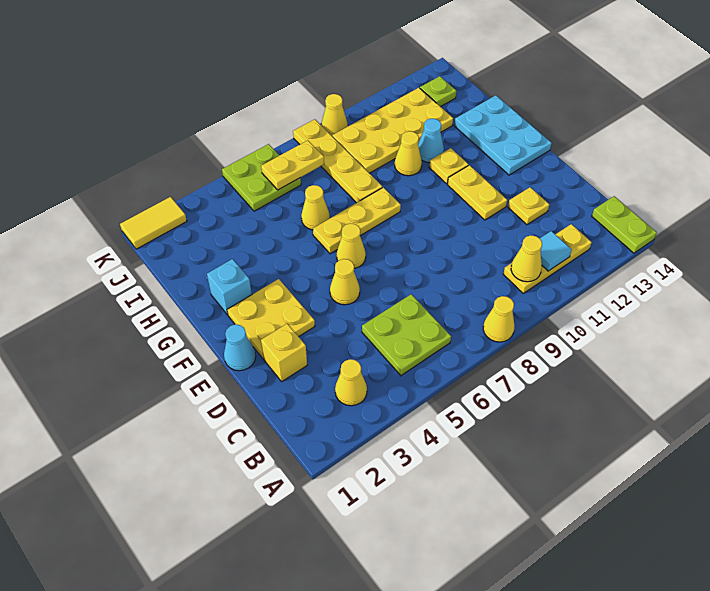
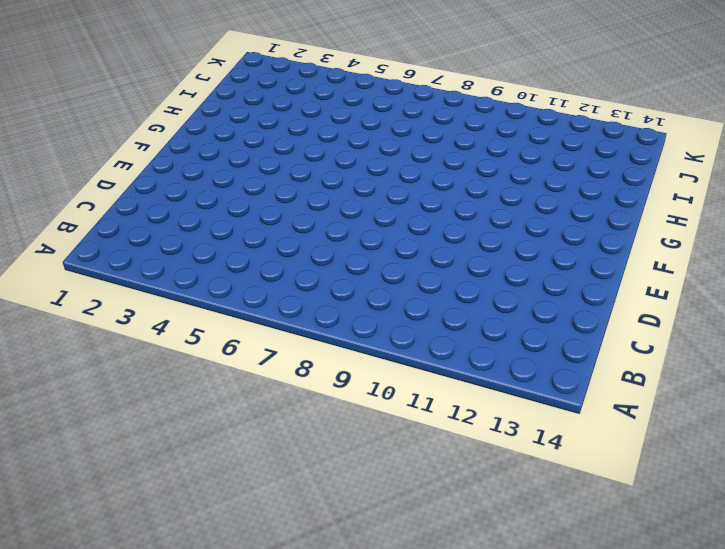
none -> yellow cone A8 level 1
none -> lime plate A14:B14 level 1
none -> yellow cone B3 level 1

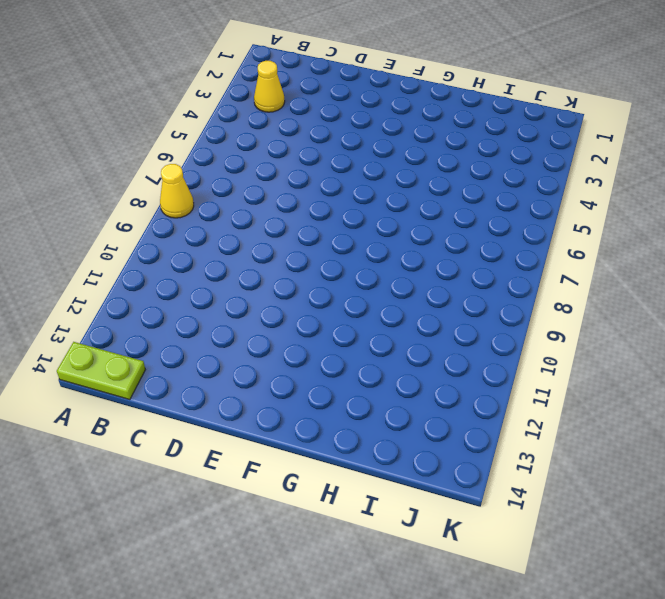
none -> lime plate B5:C6 level 1
none -> yellow plate B10:B12 level 1
none -> yellow brick D2 level 1

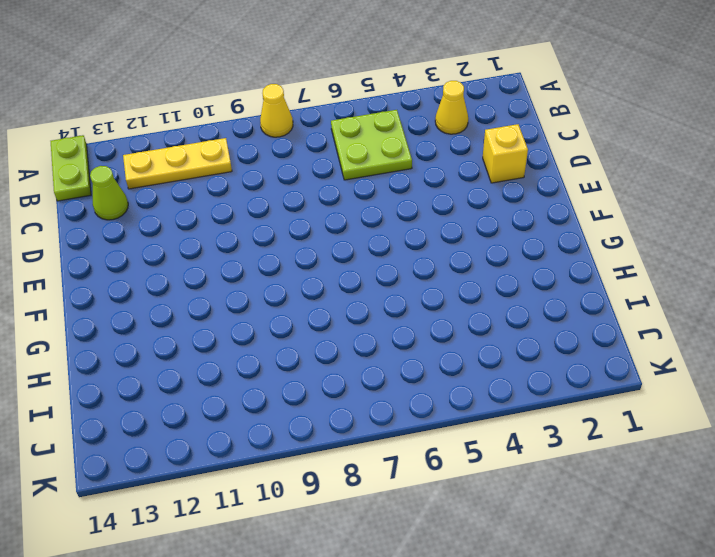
lime cone C13 level 1 -> none
none -> yellow plate D12 level 1
none -> cyan cone E1 level 1
none -> yellow plate E2:F3 level 1

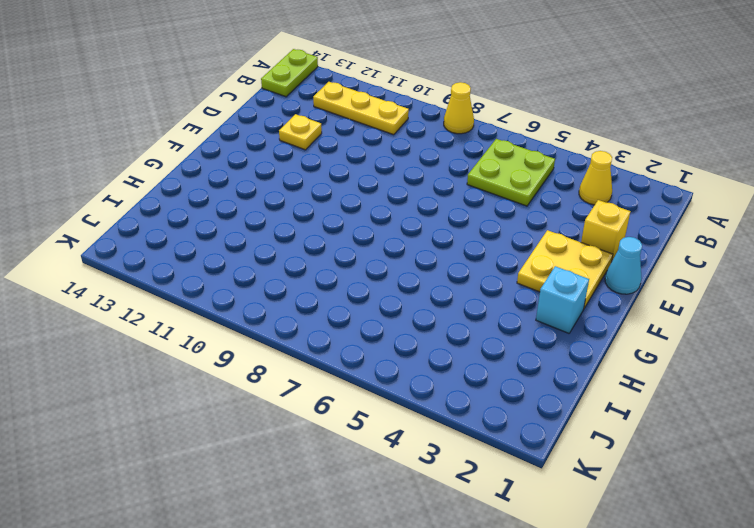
none -> yellow cone E5 level 1
none -> yellow plate E11:F11 level 1
none -> yellow cone F6 level 1

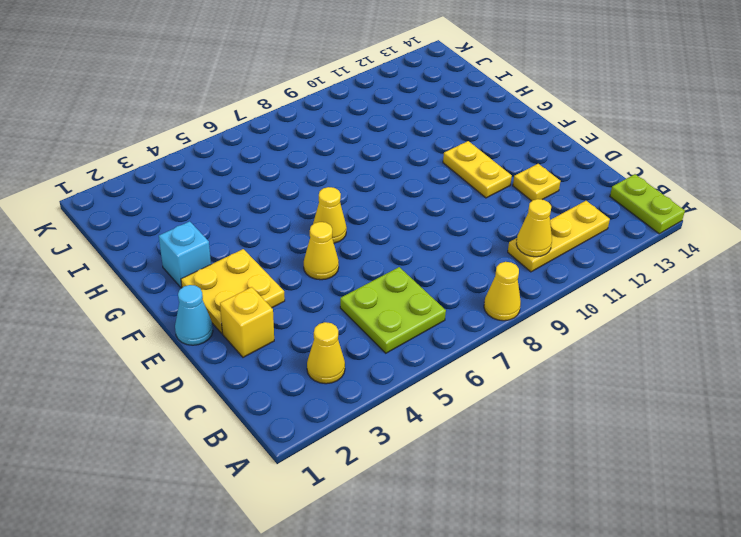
none -> cyan plate F13:H14 level 1
none -> yellow plate G6:G8 level 1
none -> yellow plate G11 level 1

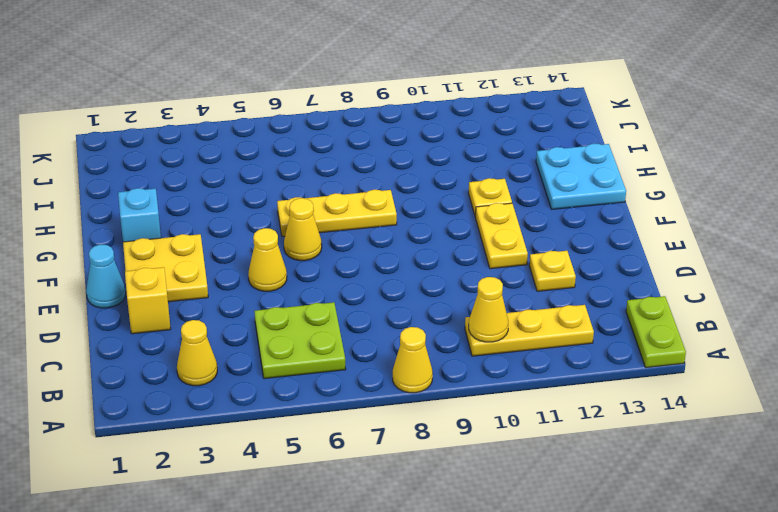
cyan plate G13:H14 level 1 -> cyan plate F13:H14 level 1
none -> yellow cone H6 level 1
none -> yellow plate H8:K8 level 1
none -> yellow cone H10 level 1

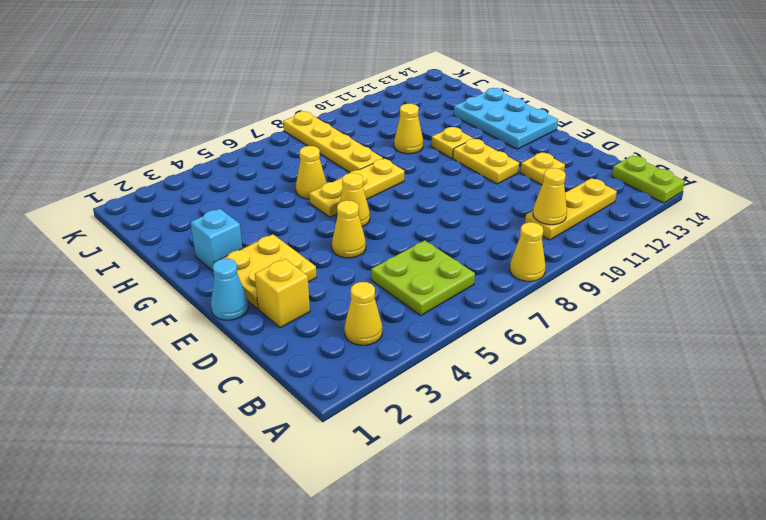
none -> cyan cone H11 level 1
none -> yellow plate I9:J12 level 1
none -> lime plate J5:K6 level 1

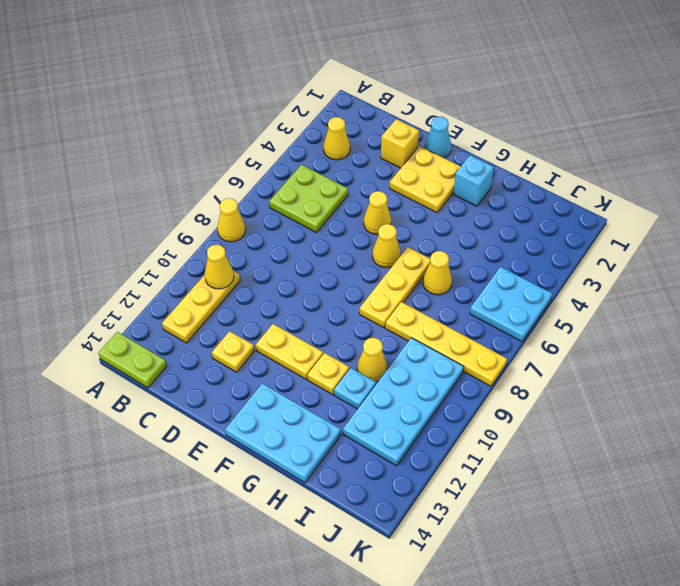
cyan plate H11 level 1 -> cyan cone H11 level 1
cyan plate I9:J12 level 1 -> yellow plate I9:J12 level 1
cyan plate J5:K6 level 1 -> lime plate J5:K6 level 1
none -> lime plate J13 level 1
none -> yellow tile K1:K2 level 1
none -> yellow cone K9 level 1

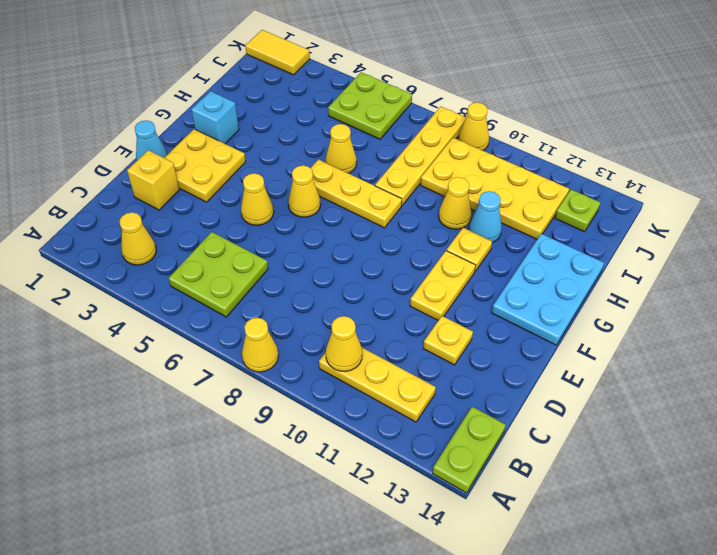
none -> cyan tile B11 level 2
none -> yellow plate J6:J7 level 2

